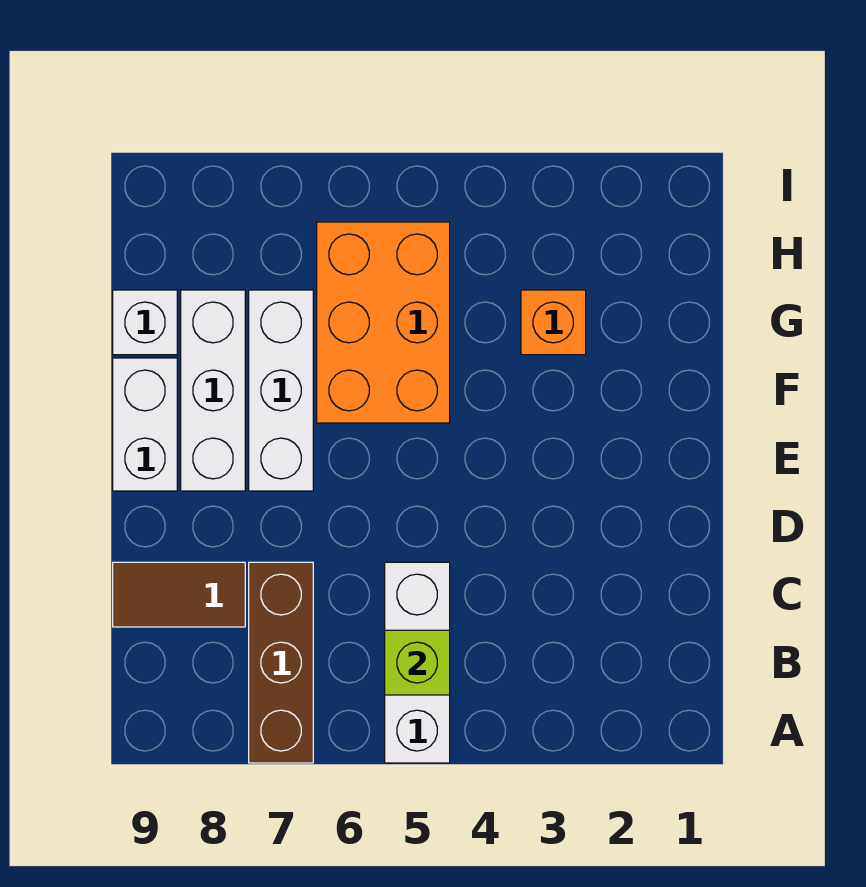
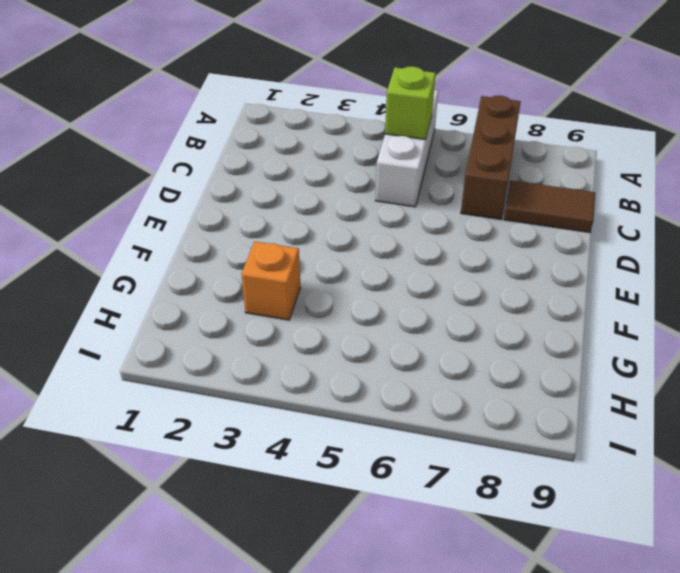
none -> white brick E7:G7 level 1
none -> white brick E8:G8 level 1

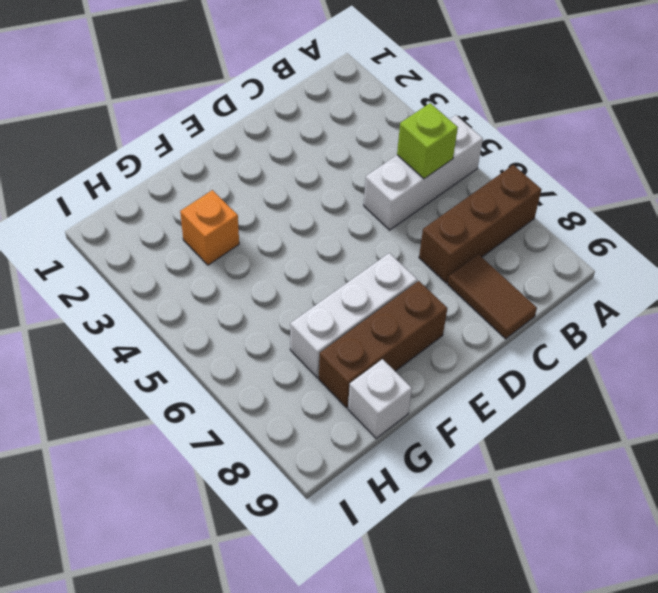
brown brick E8:G8 level 1 -> white brick E8:G8 level 1
none -> white brick E9:F9 level 1
none -> orange brick F5:H6 level 1

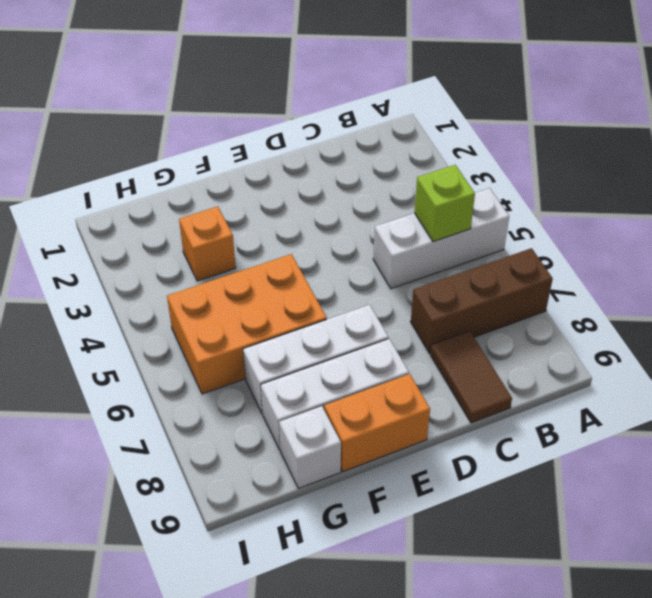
orange brick E9:F9 level 1 -> white brick E9:F9 level 1

